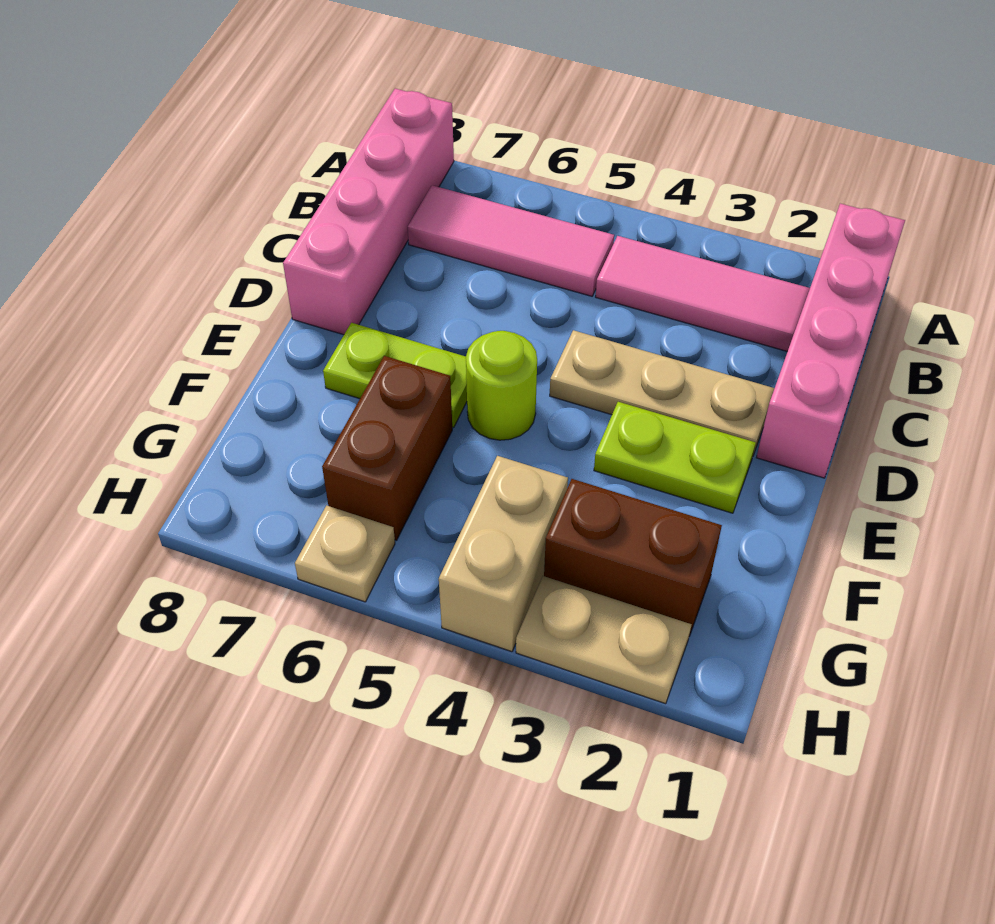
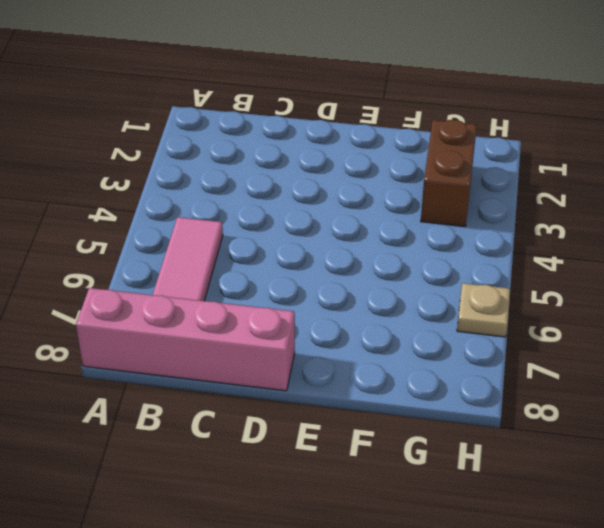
none -> pink brick A1:D1 level 1
none -> pink tile B2:B4 level 1
none -> tan plate D2:D4 level 1

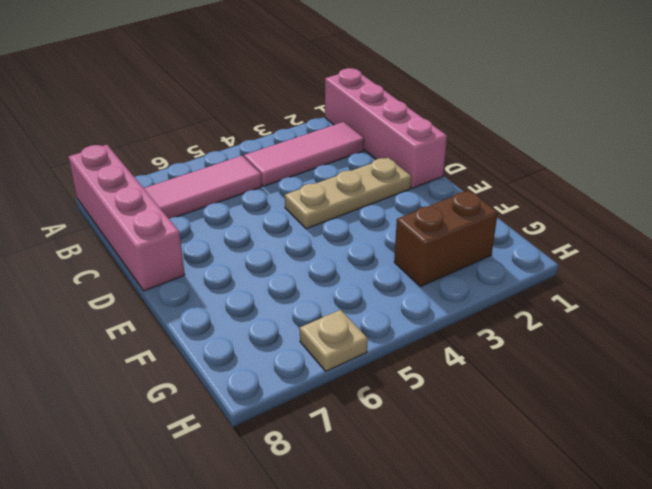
none -> lime plate E2:E3 level 1
none -> lime round brick E5 level 1
none -> lime plate E6:E7 level 1

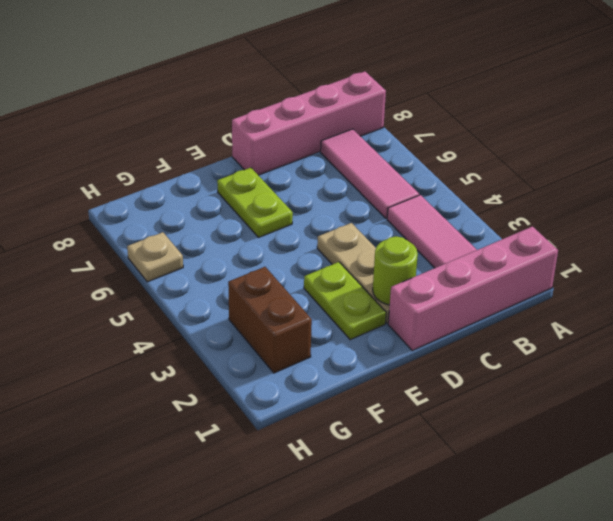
lime round brick D2 level 2 -> lime round brick E5 level 1
none -> brown brick F6:G6 level 1
none -> tan brick G4:H4 level 1
none -> tan plate H2:H3 level 1

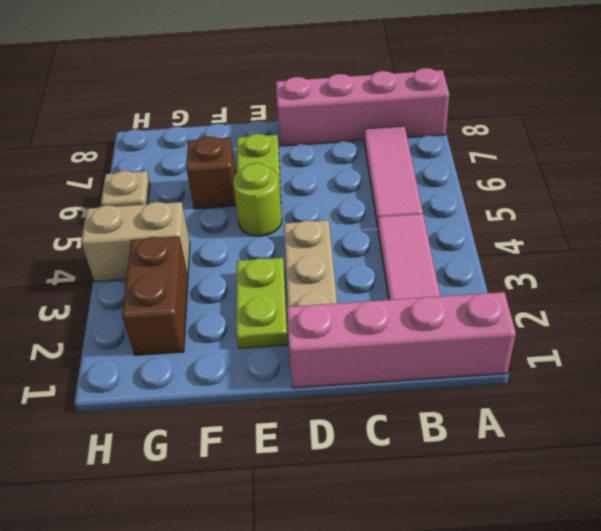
brown brick F6 level 1 -> brown brick F6:G6 level 1
none -> tan plate H2:H3 level 1

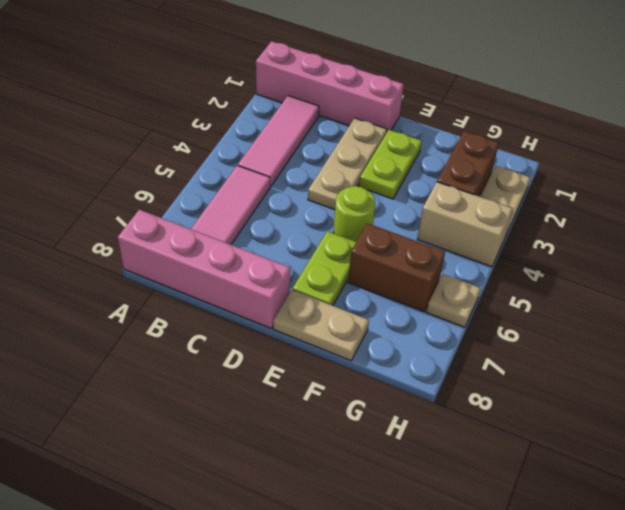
tan plate E8:F8 level 1 -> none

